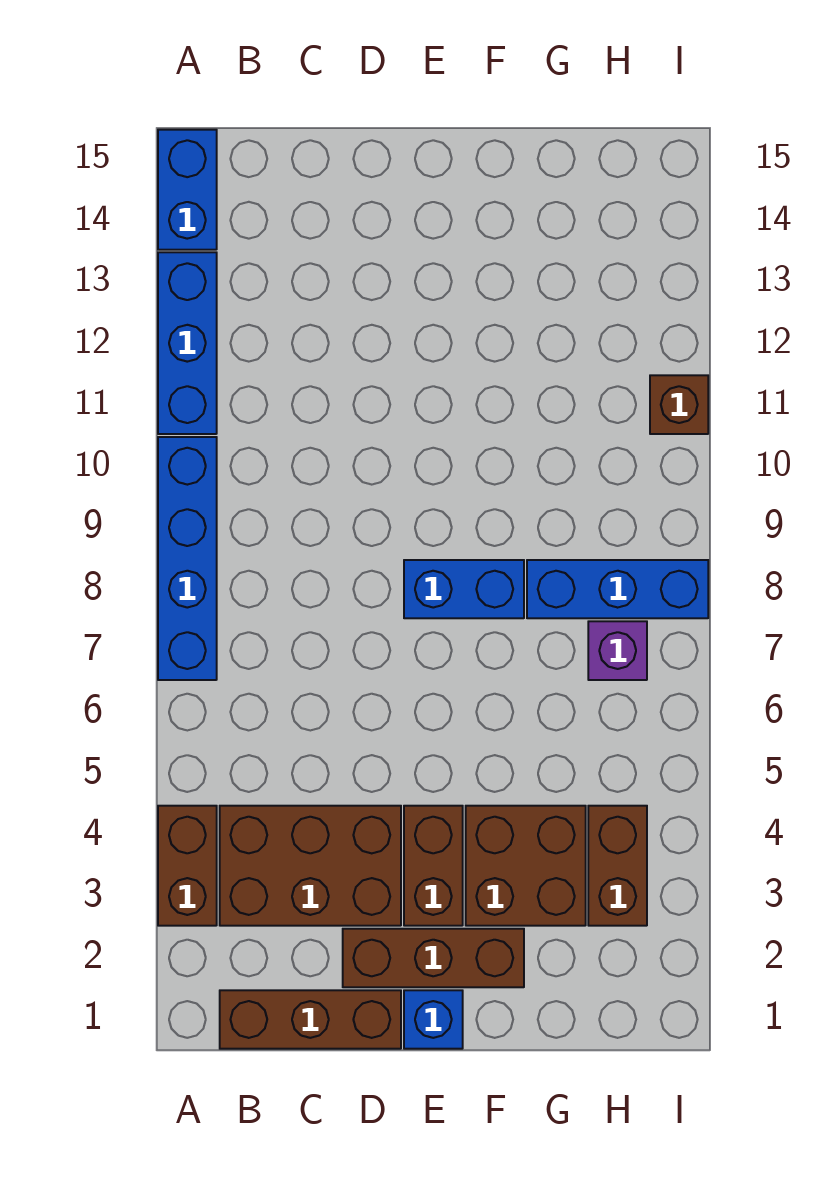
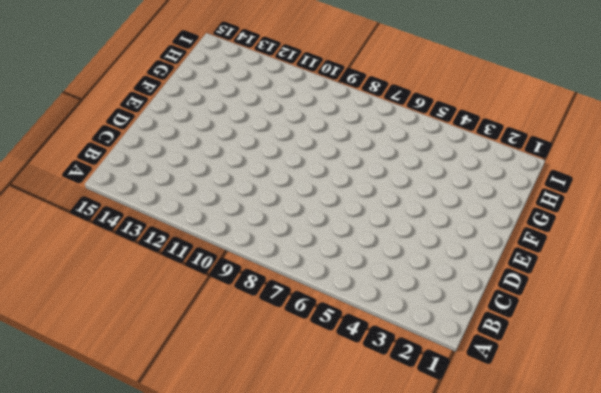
none -> brown brick A3:A4 level 1
none -> blue brick A7:A10 level 1
none -> blue brick A11:A13 level 1

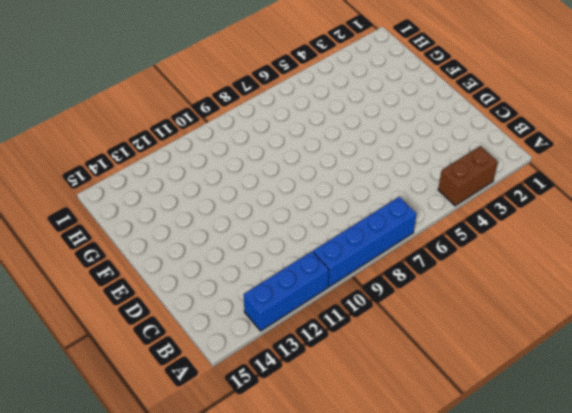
none -> blue brick A14:A15 level 1
none -> brown brick B1:D1 level 1
none -> brown brick B3:D4 level 1

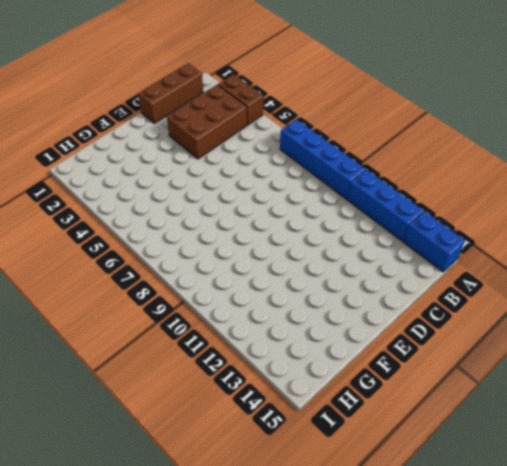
none -> brown brick D2:F2 level 1
none -> blue brick E1 level 1
none -> brown brick E3:E4 level 1

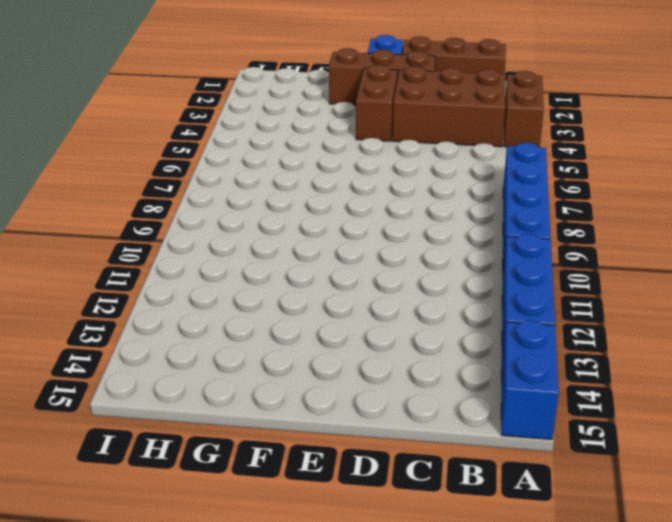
none -> blue brick E8:F8 level 1
none -> brown brick F3:G4 level 1
none -> blue brick G8:I8 level 1

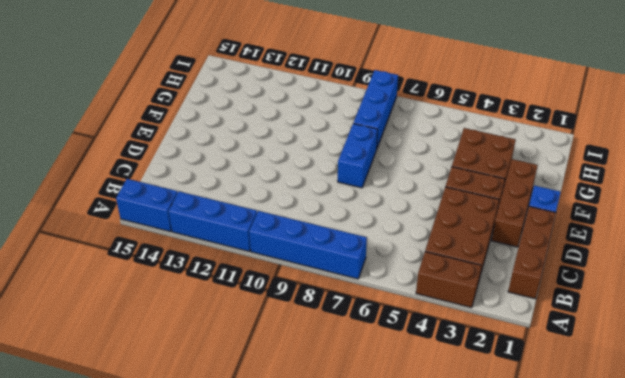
none -> brown brick H3:H4 level 1
none -> purple brick H7 level 1
none -> brown brick I11 level 1

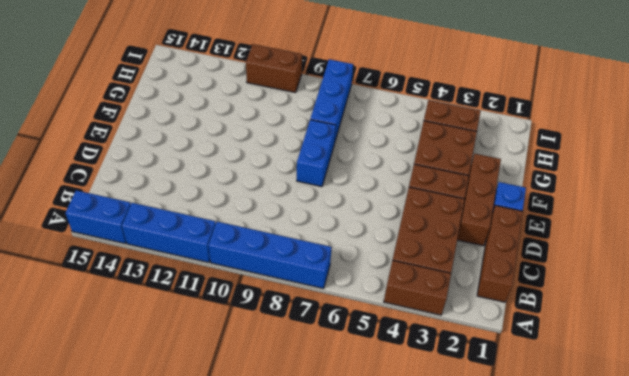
brown brick I10:I11 level 1 -> brown brick I11 level 1
none -> purple brick H7 level 1

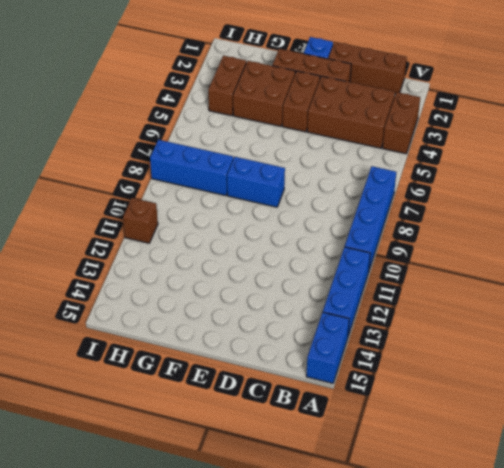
none -> purple brick H7 level 1

